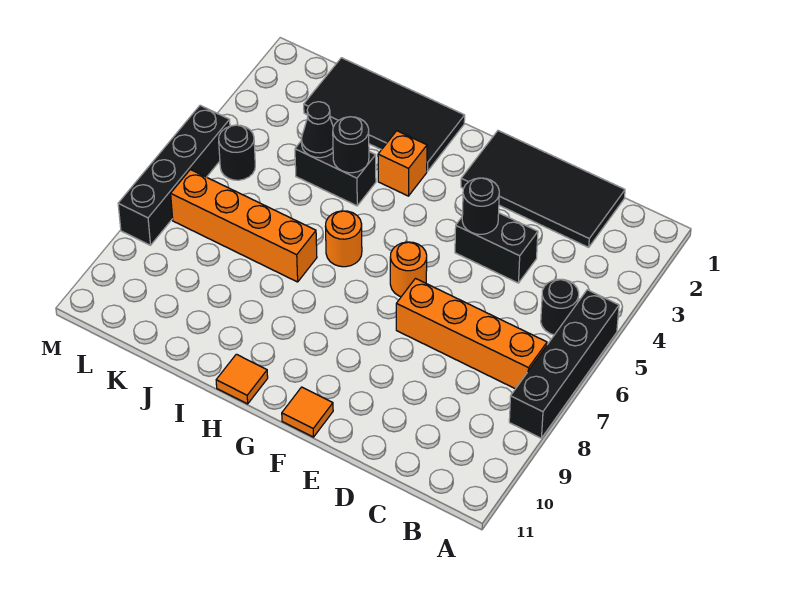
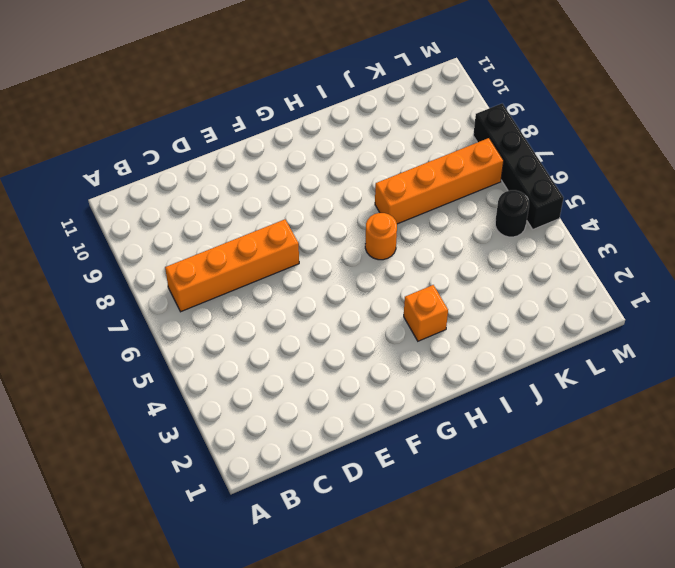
none -> black brick A5:A8 level 1
none -> black round brick B5 level 1
none -> black tile C1:F2 level 1

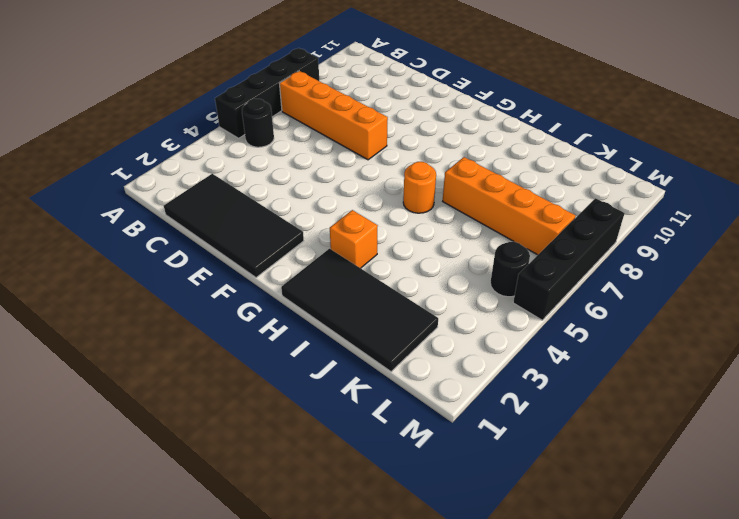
none -> black brick D4:E4 level 1
none -> orange round brick F6 level 1
none -> orange tile F11 level 1

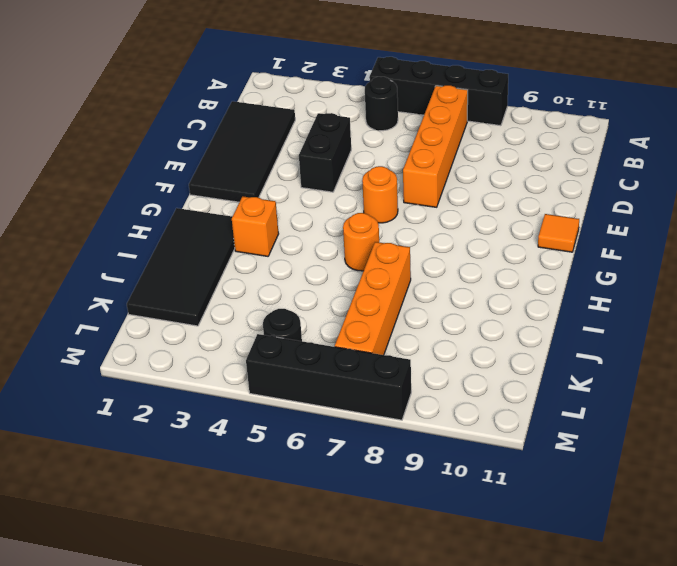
none -> orange tile H11 level 1
none -> black brick I4:J4 level 1
none -> black round brick E4 level 2

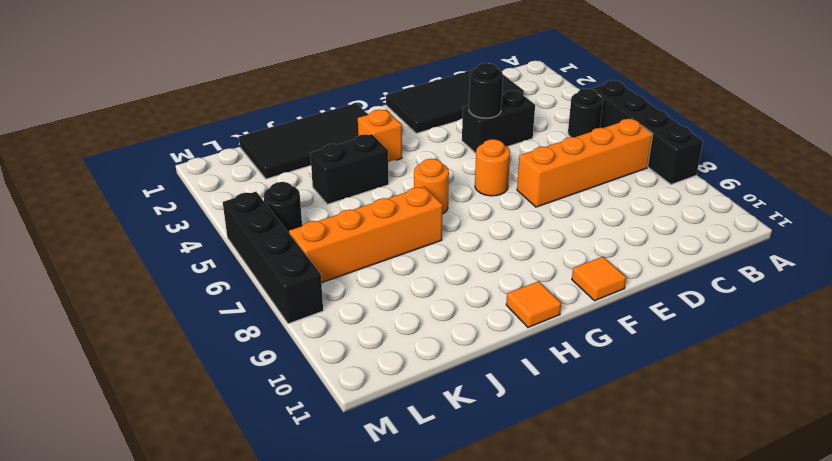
none -> black round brick I4 level 2
none -> black cone J4 level 2

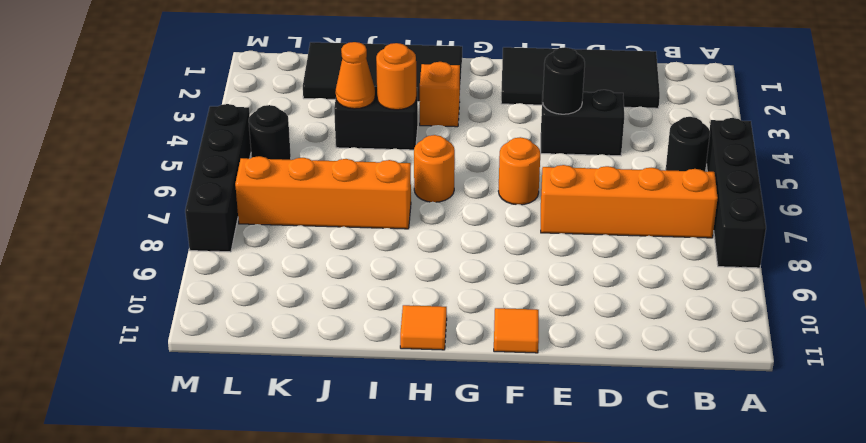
orange round brick I4 level 2 -> black round brick I4 level 2
orange cone J4 level 2 -> black cone J4 level 2

